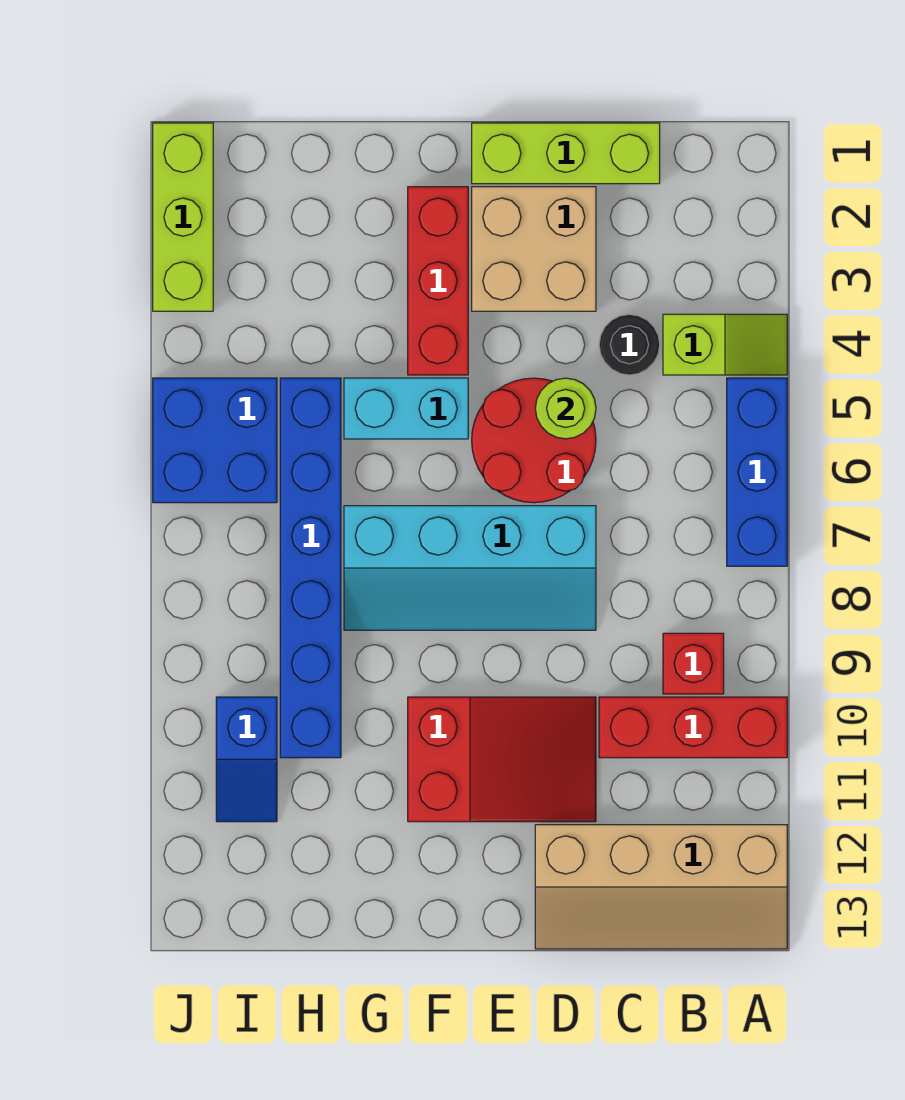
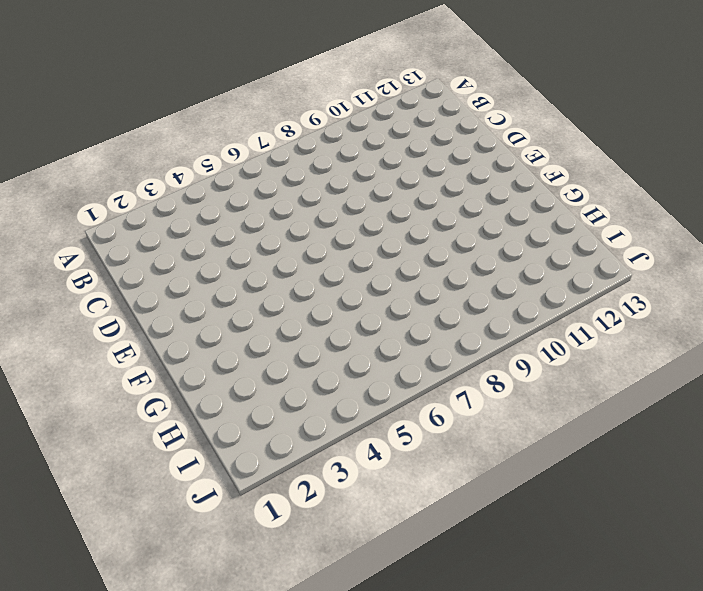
none -> lime slope A4:B4 level 1 top B
none -> blue brick A5:A7 level 1
none -> red brick A10:C10 level 1

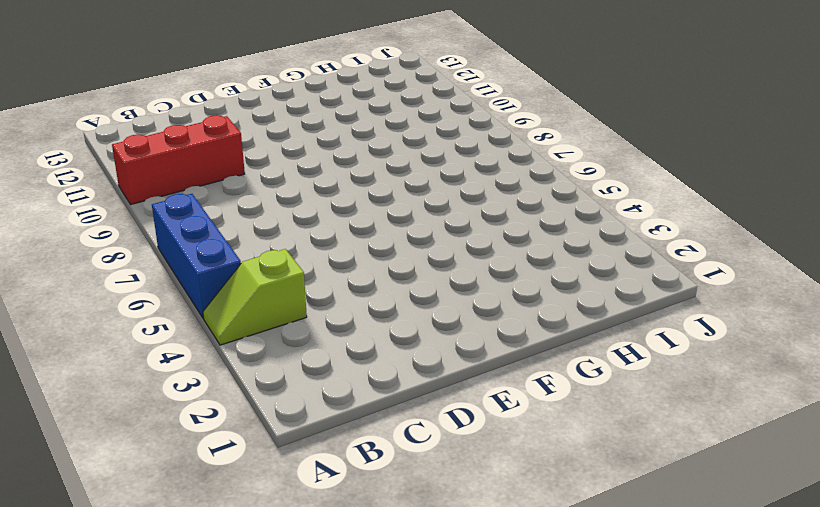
none -> tan slope A12:D13 level 1 top 12
none -> red brick B9 level 1
none -> lime brick C1:E1 level 1

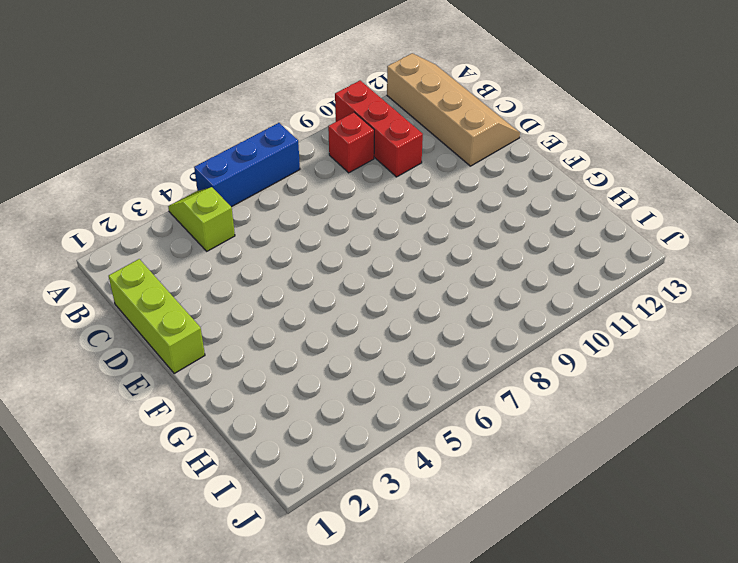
none -> black round brick C4 level 1
none -> tan brick D2:E3 level 1
none -> red round brick D5:E6 level 1

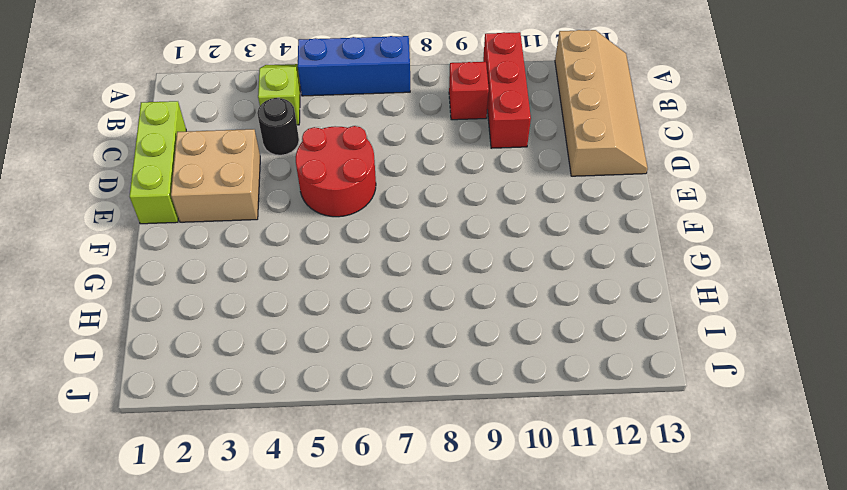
none -> cyan slope D7:G8 level 1 top 7
none -> red slope D10:F11 level 1 top F
none -> red brick F2:F4 level 1

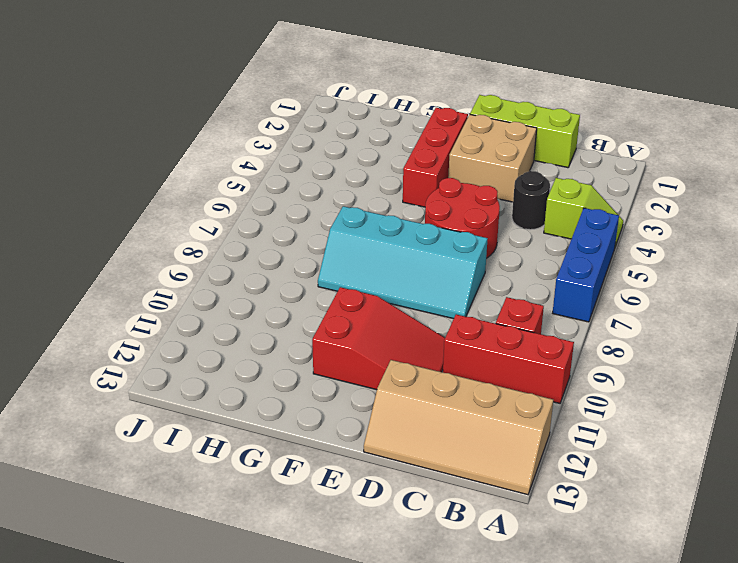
none -> cyan brick F5:G5 level 1
none -> blue brick H5:H10 level 1
none -> blue brick I5:J6 level 1

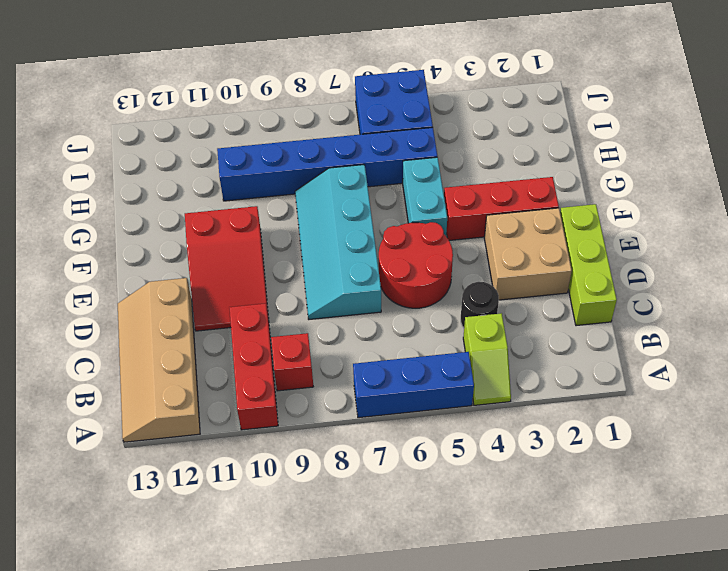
none -> blue slope I10:I11 level 1 top 10
none -> lime brick J1:J3 level 1
none -> lime round brick D5 level 2

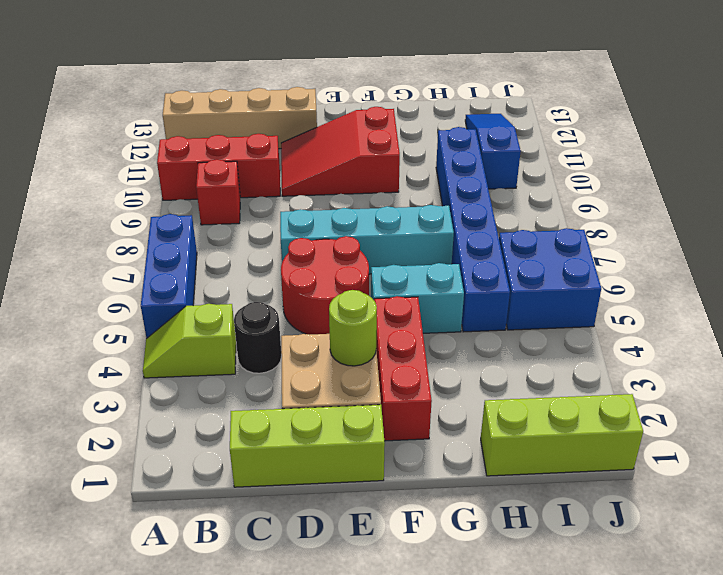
lime round brick E3 level 2 -> lime round brick D5 level 2
lime brick H1:J1 level 1 -> lime brick J1:J3 level 1
blue slope I10:I12 level 1 top 10 -> blue slope I10:I11 level 1 top 10

